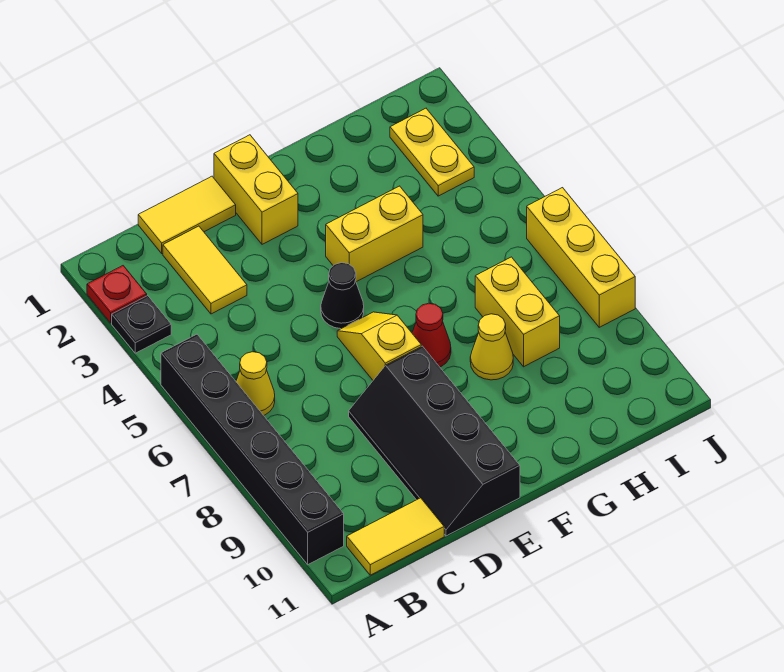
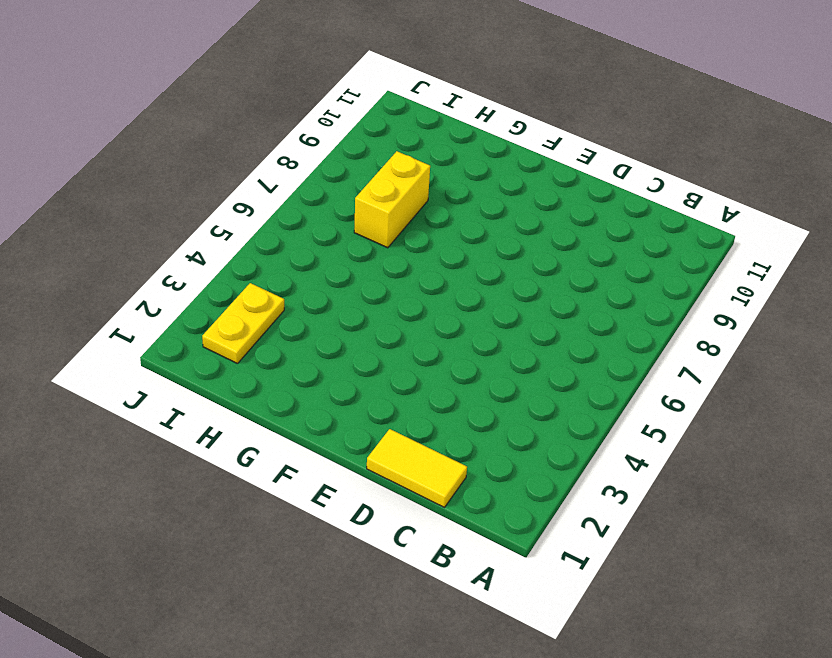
none -> red plate A2 level 1
none -> black plate A3 level 1
none -> black brick A5:A10 level 1

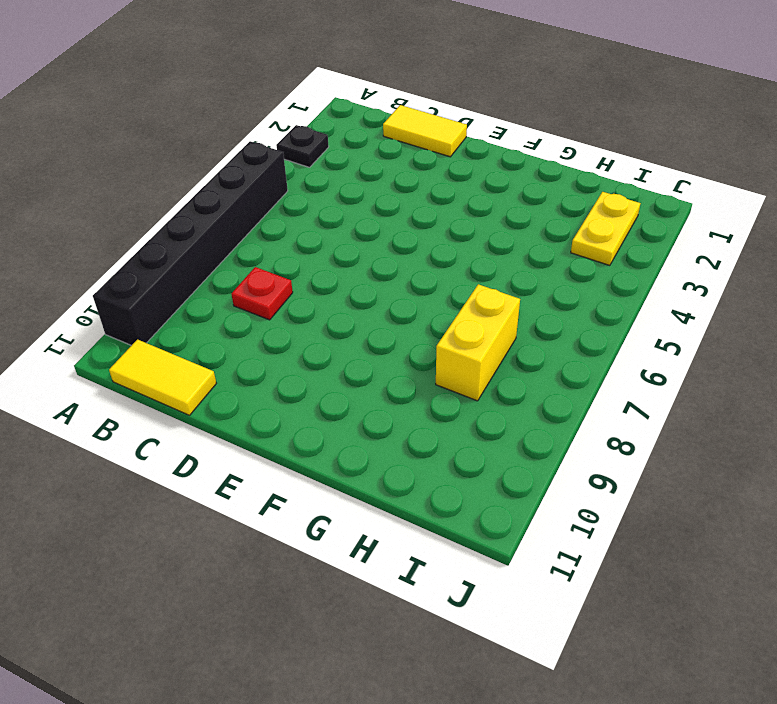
red plate C8 level 1 -> red plate A2 level 1
none -> yellow cone B6 level 1
none -> yellow tile C2:C3 level 1
none -> black slope D8:E11 level 1 top E

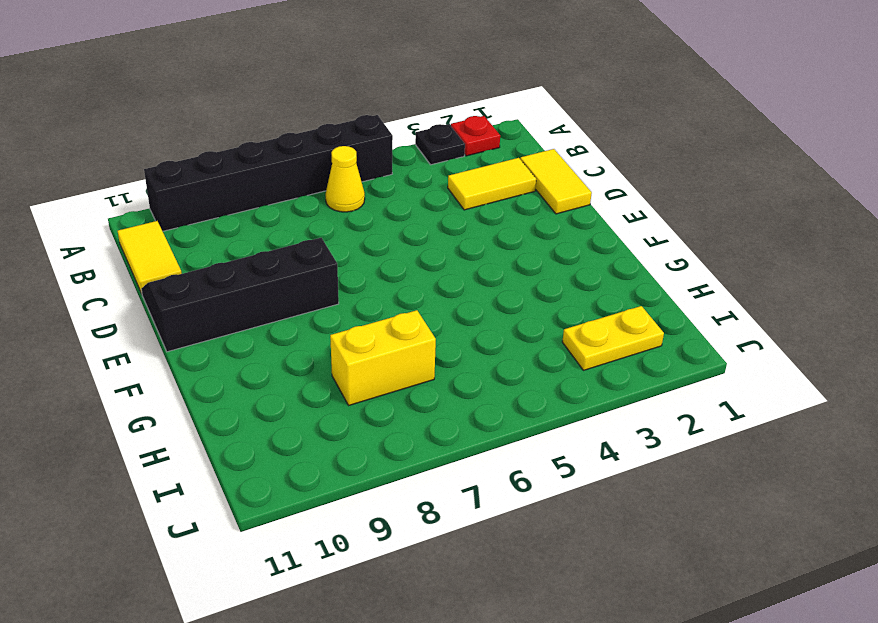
none -> yellow brick E1:E2 level 1
none -> black cone E5 level 1
none -> yellow slope E6:E7 level 1 top 7

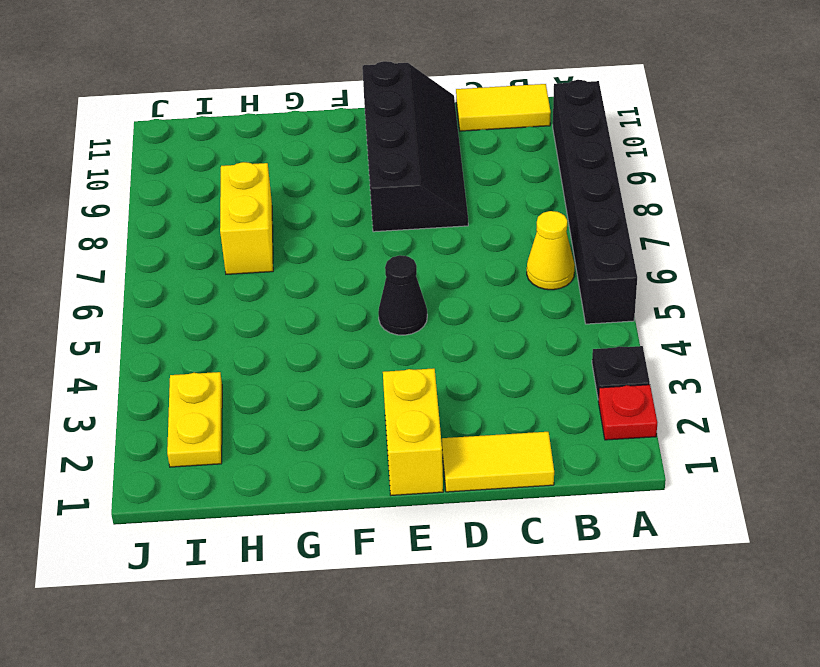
none -> yellow tile C2:C3 level 1
none -> yellow slope E6:E7 level 1 top 7
none -> yellow brick F4:G4 level 1

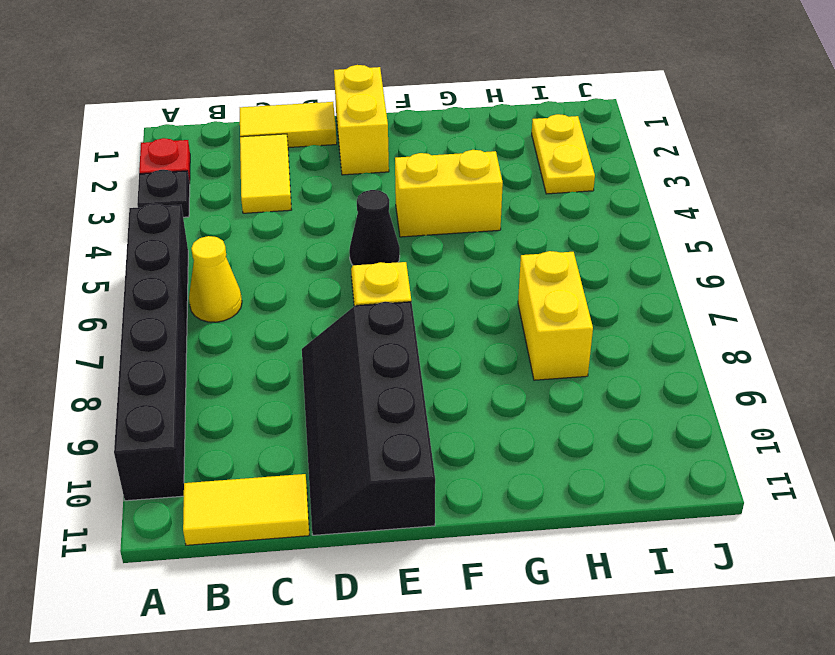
none -> red cone F7 level 1
none -> yellow cone G8 level 1
none -> yellow brick J6:J8 level 1

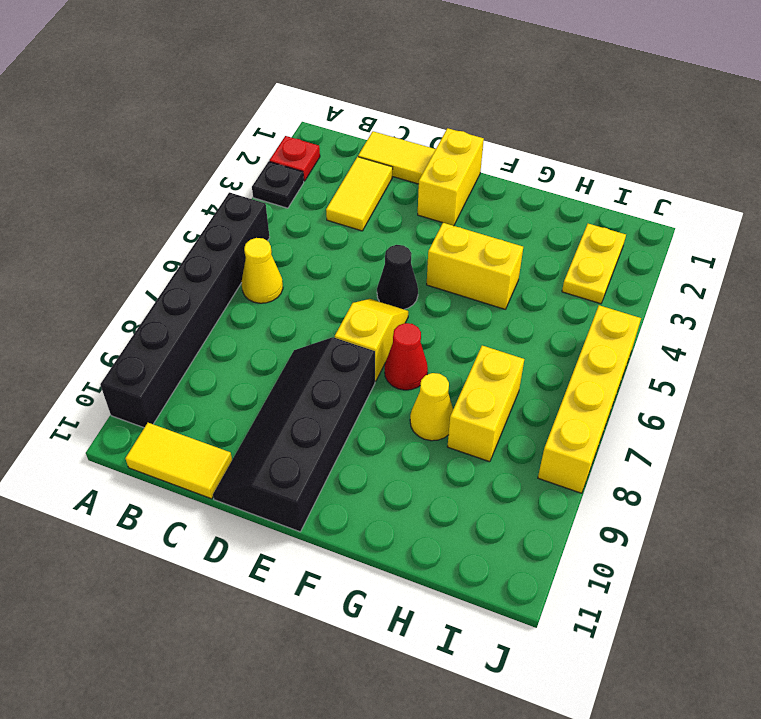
yellow brick J5:J8 level 1 -> yellow brick J6:J8 level 1

